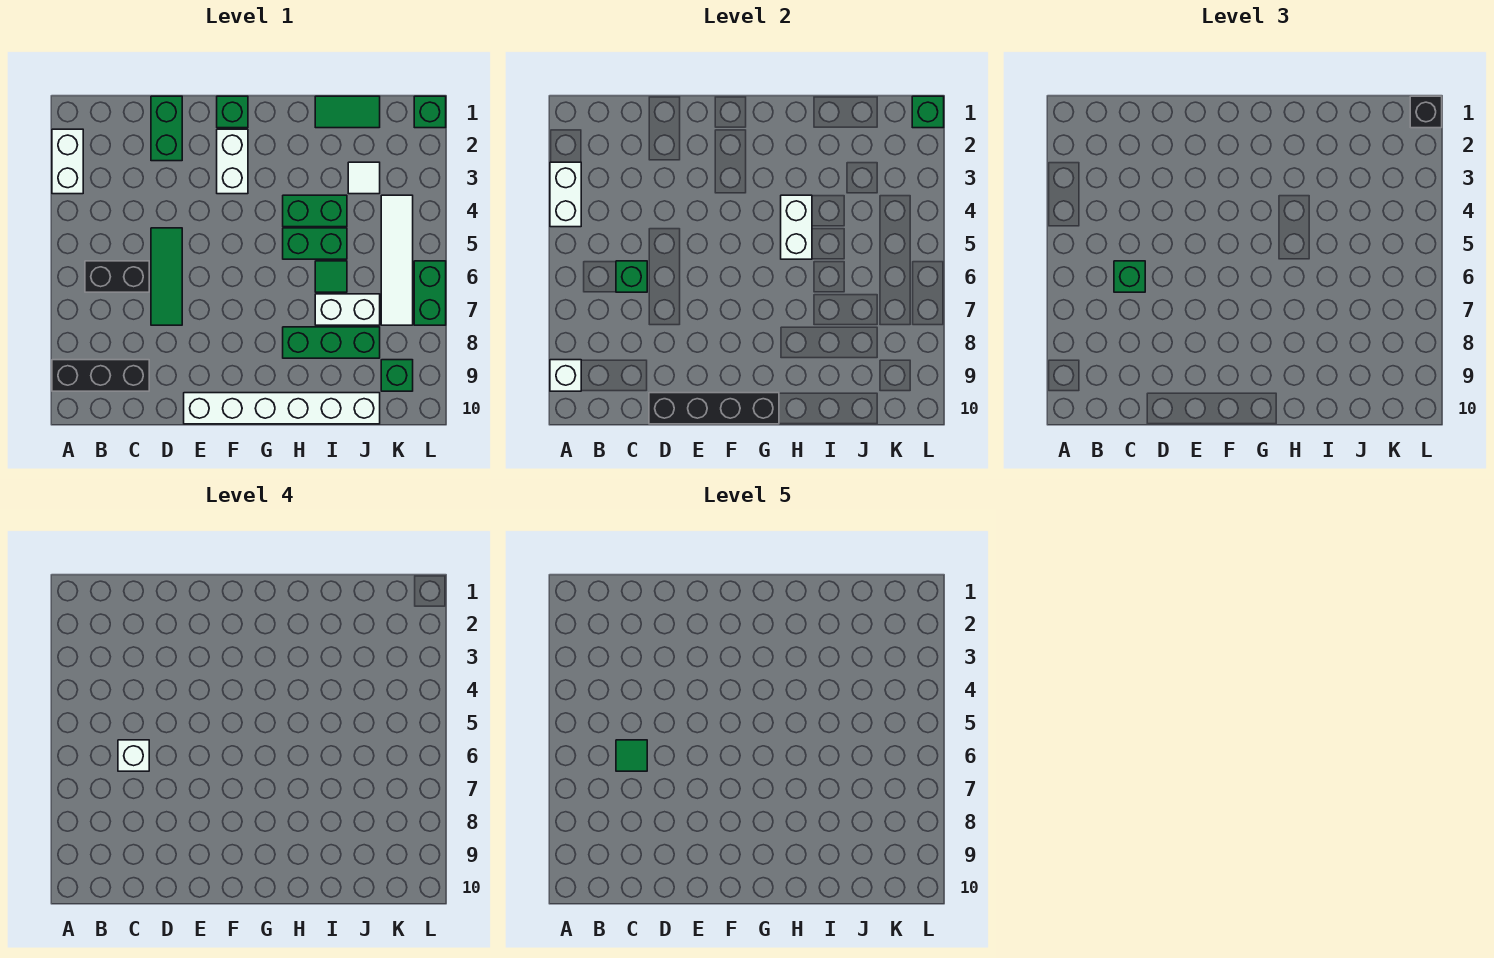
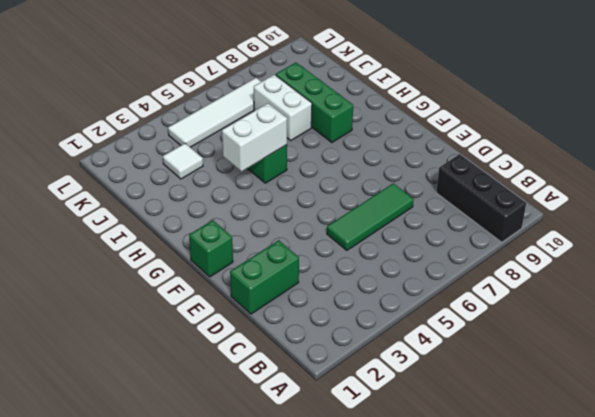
none -> white brick A2:A3 level 1
none -> black brick B6:C6 level 1
none -> white brick E10:J10 level 1

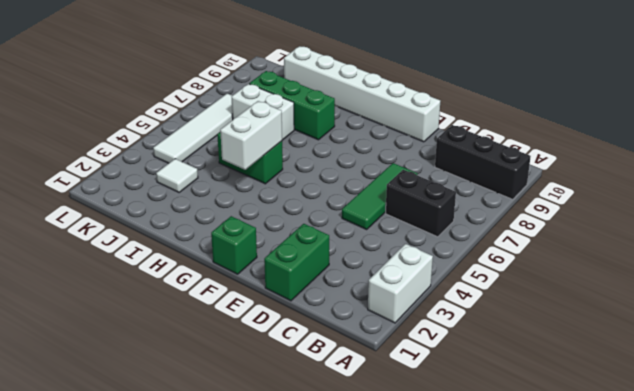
none -> white brick F2:F3 level 1
none -> green brick H4:I4 level 1
none -> green tile I1:J1 level 1

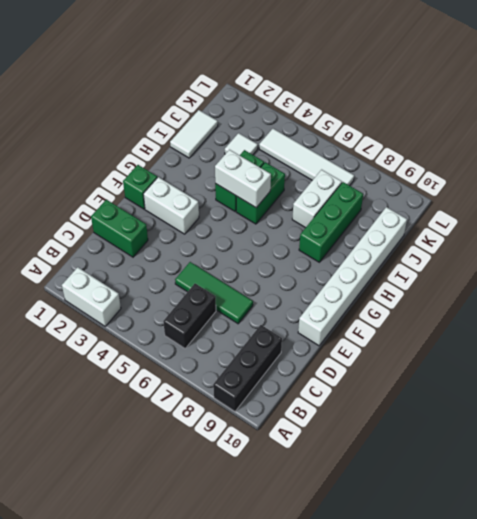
white tile I1:J1 level 1 -> green tile I1:J1 level 1
none -> green tile I6 level 1
none -> green brick K9 level 1
none -> green brick L1 level 1

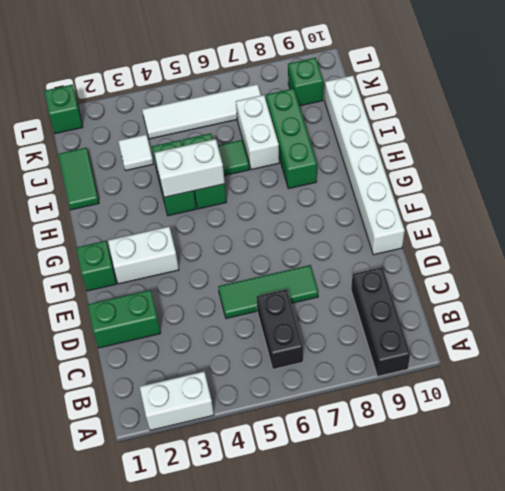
none -> green brick L6:L7 level 1
none -> white brick A3:A4 level 2
none -> white brick A9 level 2

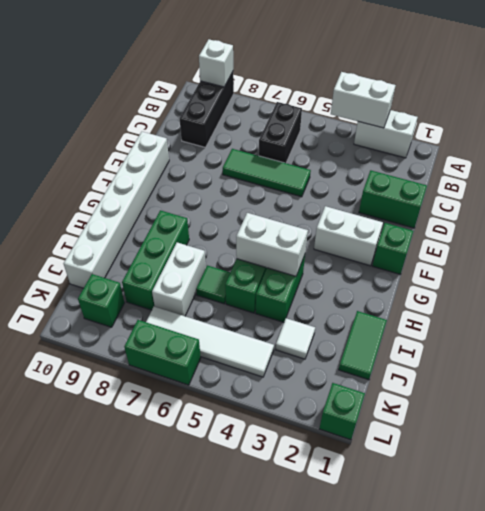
none -> green brick C6 level 2
none -> black brick D10:G10 level 2
none -> green brick L1 level 2

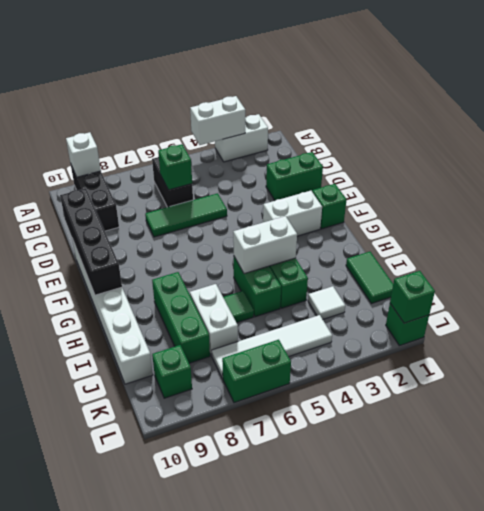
none -> green brick C6 level 3
none -> black brick L1 level 3
none -> white brick C6 level 4

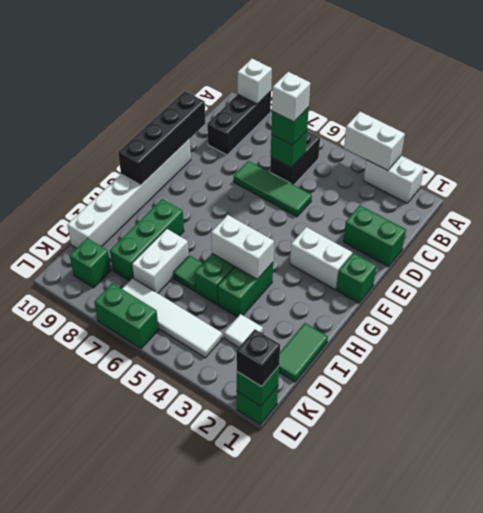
none -> green tile C6 level 5

